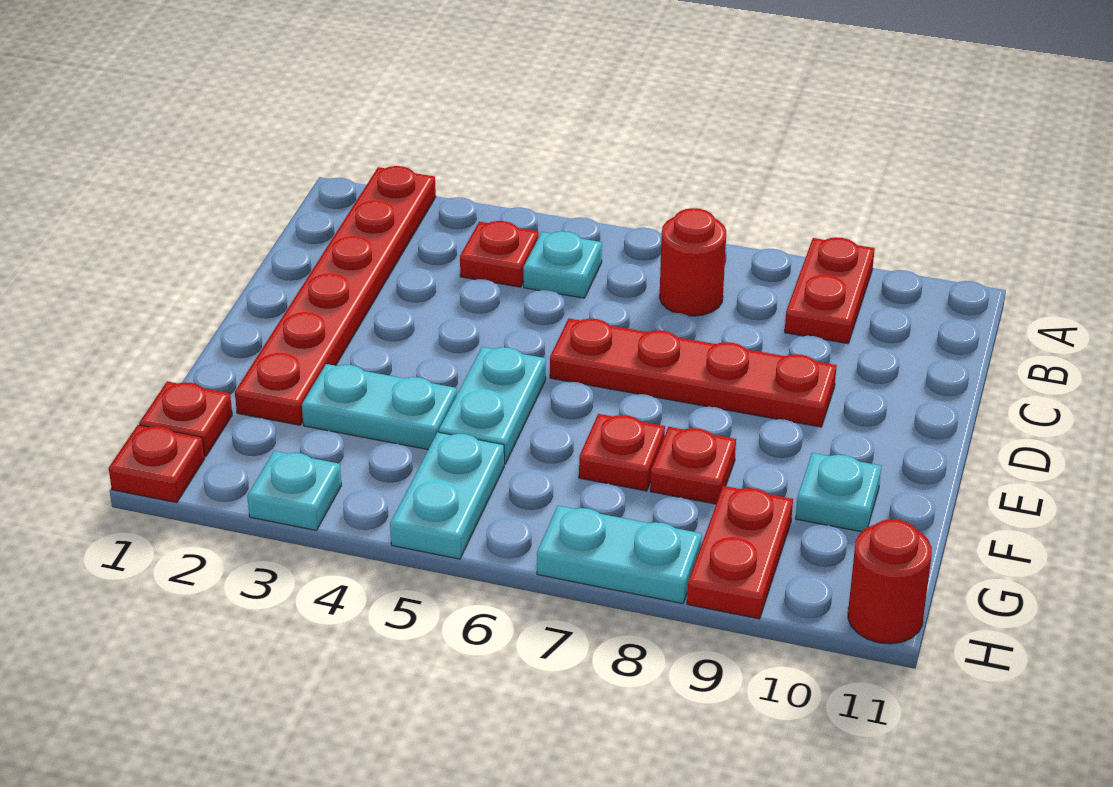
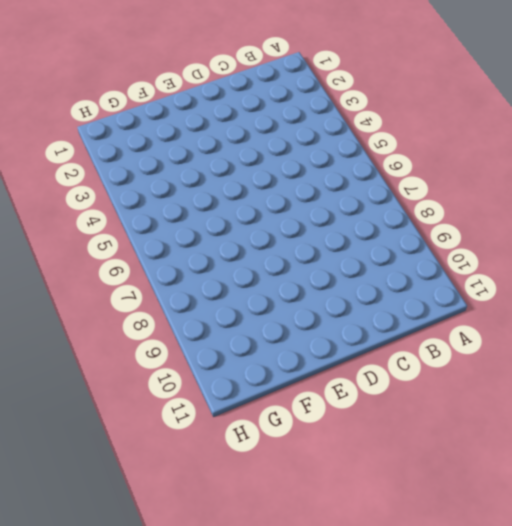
none -> red plate A2:F2 level 1
none -> red plate A9:B9 level 1
none -> red plate B4 level 1

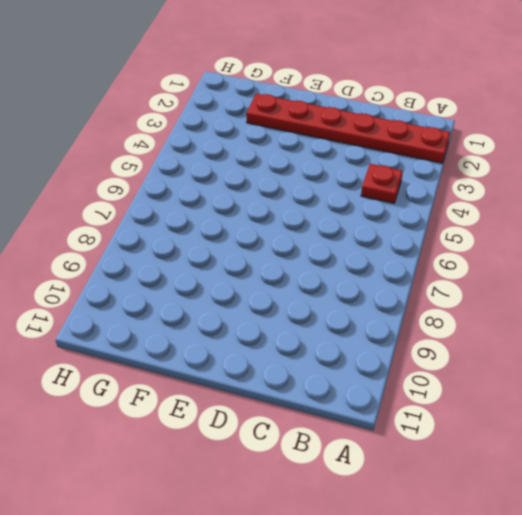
none -> red plate A9:B9 level 1
none -> cyan plate B5 level 1
none -> red round brick B7 level 1

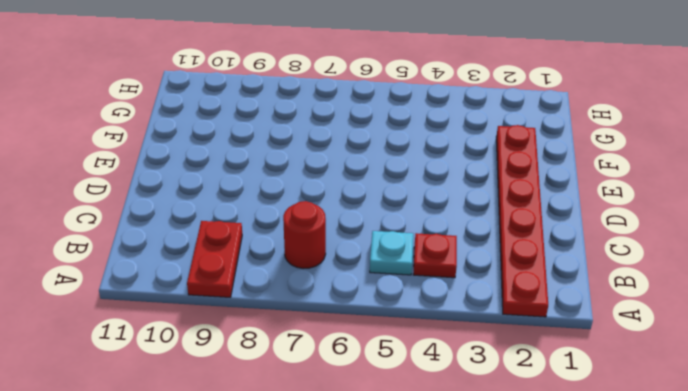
none -> red plate D6:D9 level 1
none -> cyan plate E5:F5 level 1
none -> cyan plate F3:F4 level 1

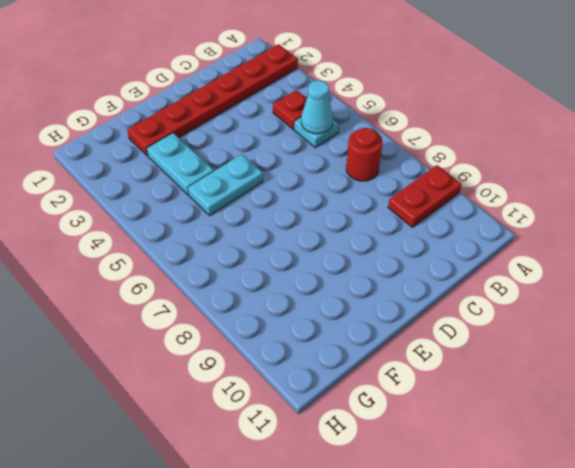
cyan cone B5 level 2 -> none
none -> red plate D6:D9 level 1
none -> red plate F7 level 1
none -> red plate F8 level 1

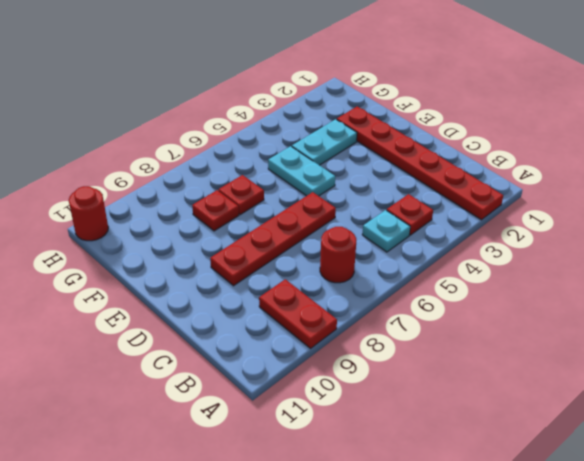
none -> cyan plate F10 level 1
none -> red plate G1 level 1
none -> cyan plate G5:H5 level 1

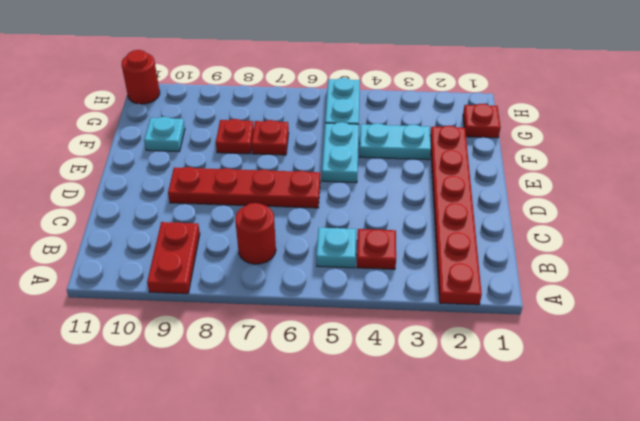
none -> red plate G9:H9 level 1
none -> red plate H1 level 1
none -> cyan plate H3 level 1

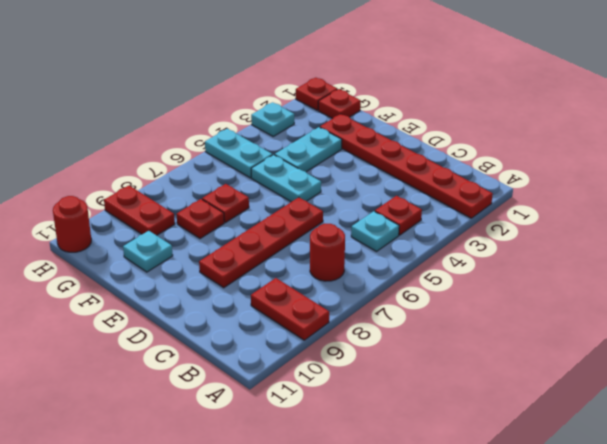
none -> cyan plate H7:H8 level 1

